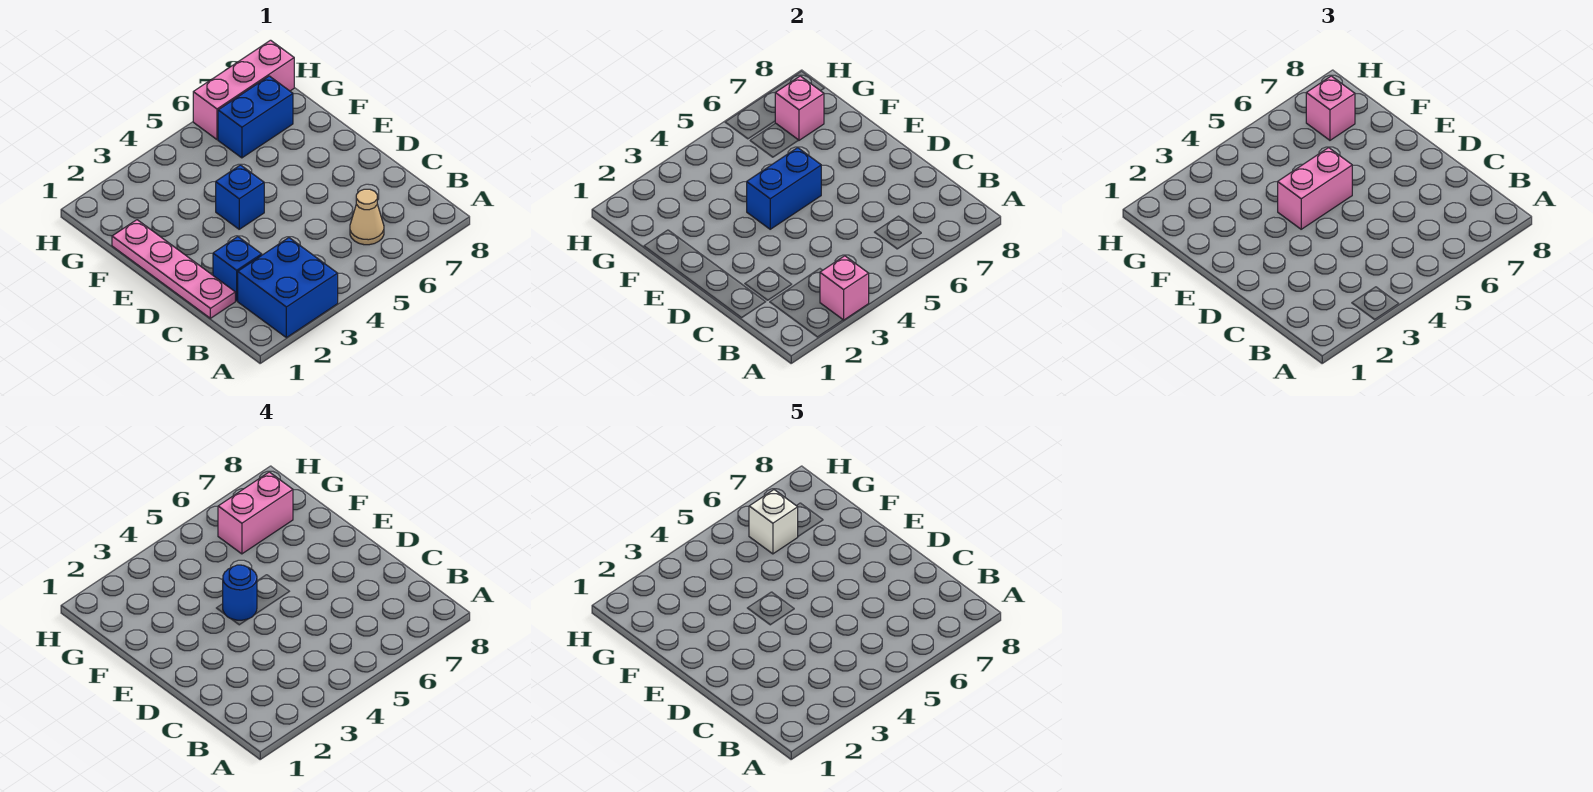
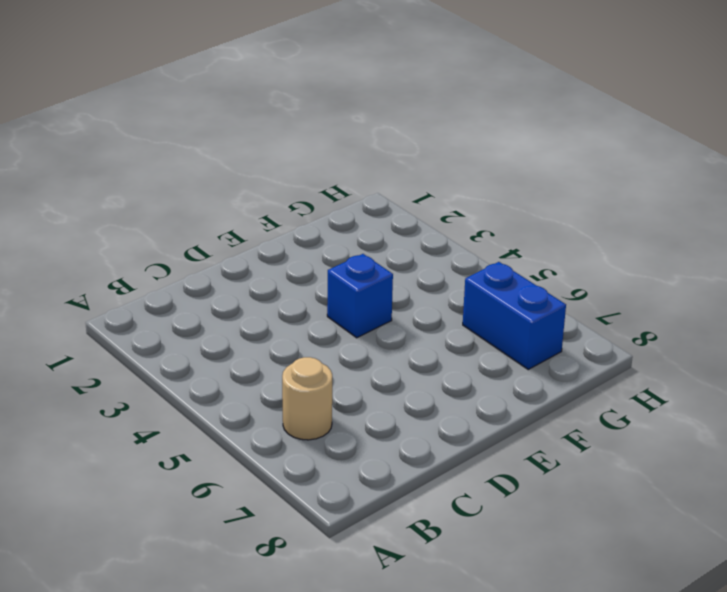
tan round brick B6 level 1 -> tan cone B6 level 1
none -> blue brick A2:B3 level 1
none -> pink plate C1:F1 level 1
none -> blue brick C2 level 1

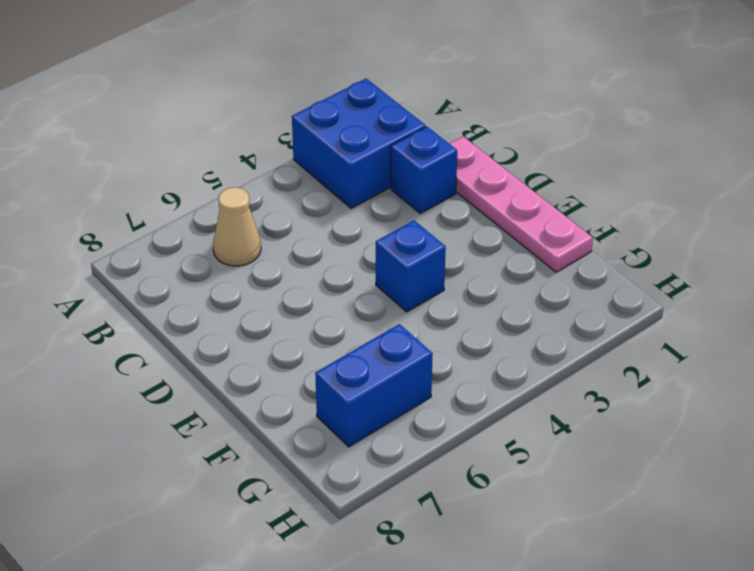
none -> pink brick H6:H8 level 1
none -> pink brick A3 level 2
none -> blue brick E4:E5 level 2

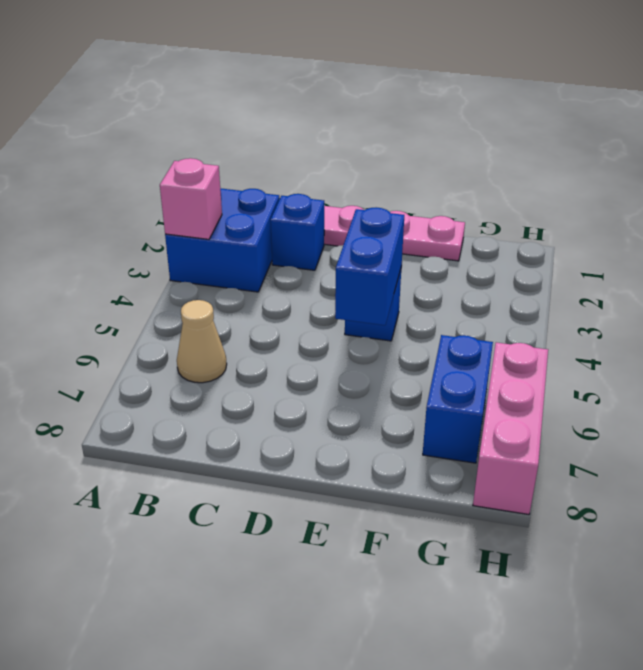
none -> pink brick G7 level 2
none -> pink brick E4:E5 level 3
none -> pink brick G7 level 3

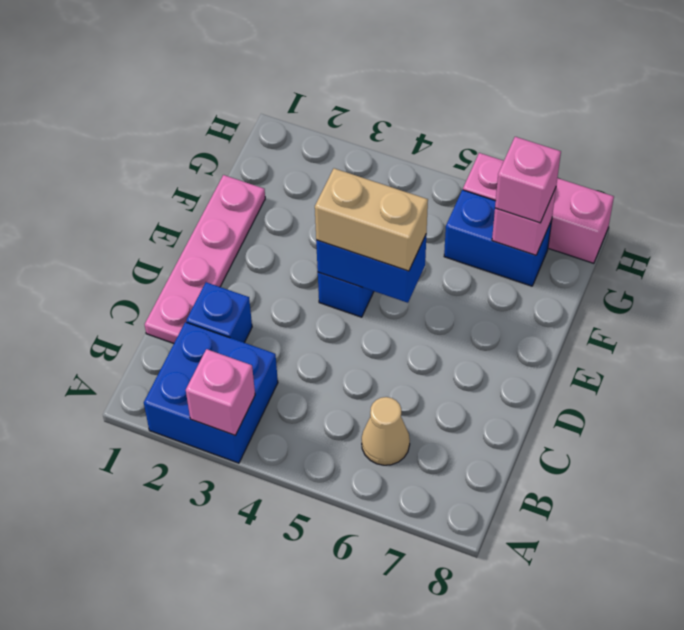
tan brick E4:E5 level 3 -> pink brick E4:E5 level 3
none -> blue round brick E4 level 4
none -> pink brick G6:G7 level 4
none -> white brick G6 level 5

